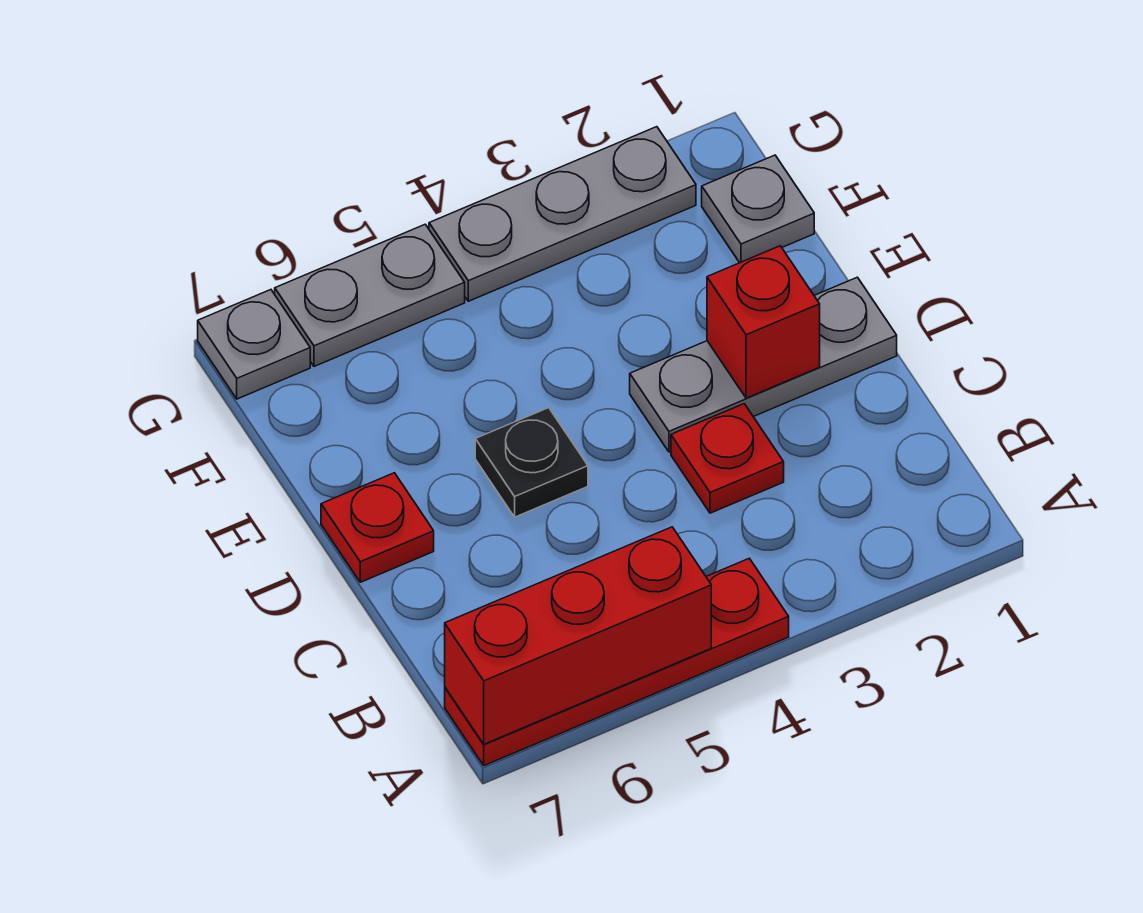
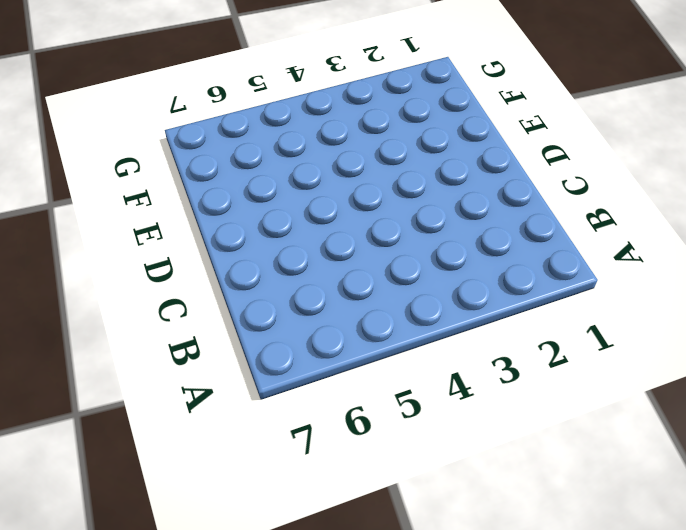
none -> red plate A4:A7 level 1
none -> red plate C3 level 1

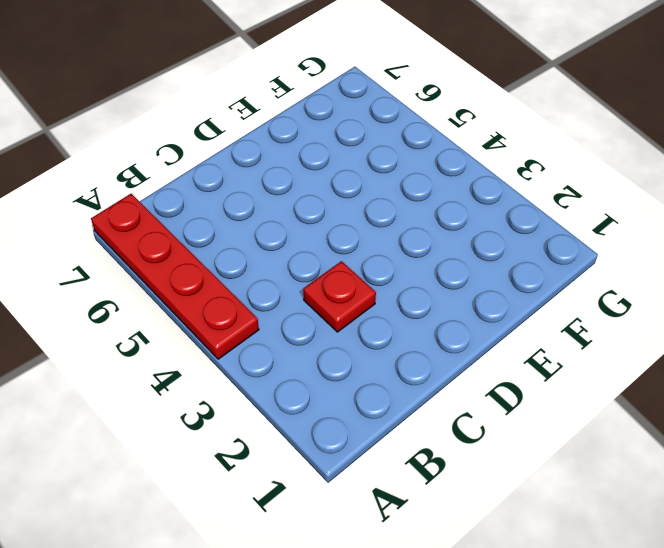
none -> grey plate D1:D3 level 1
none -> black plate D5 level 1

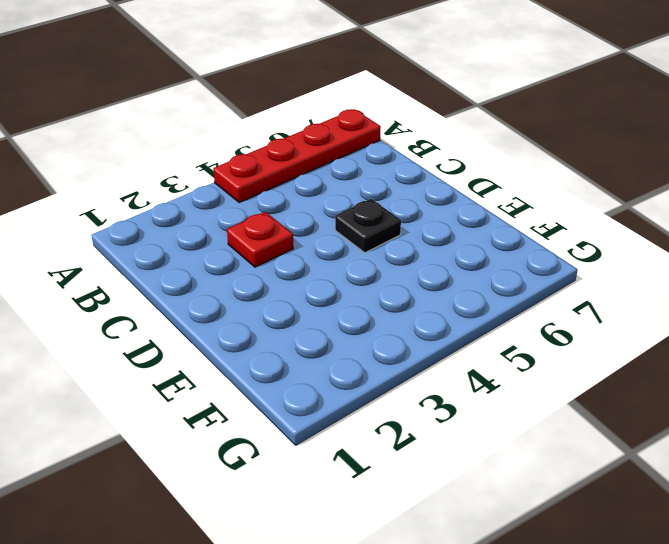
none -> grey plate D1:D3 level 1
none -> red plate D7 level 1

